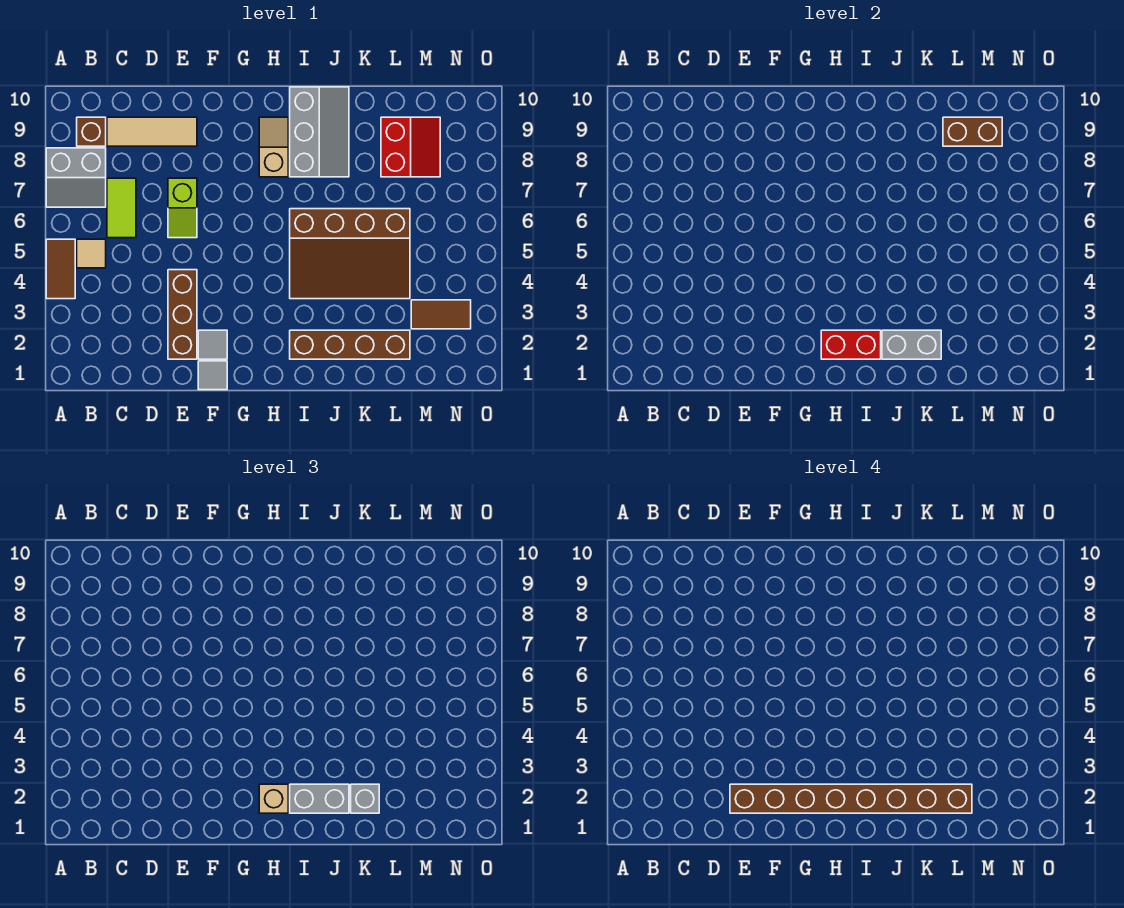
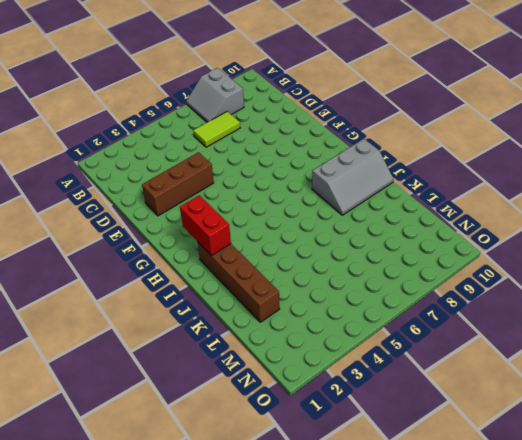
none -> brown tile A4:A5 level 1
none -> tan tile B5 level 1
none -> brown brick B9 level 1

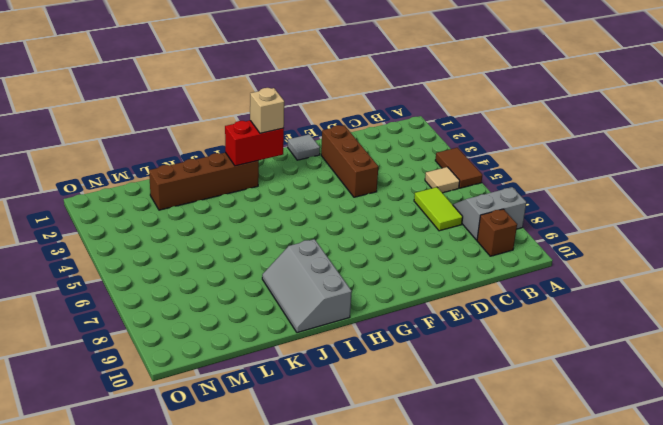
none -> tan tile C9:E9 level 1
none -> lime slope E6:E7 level 1 top 7
none -> grey tile F2 level 1

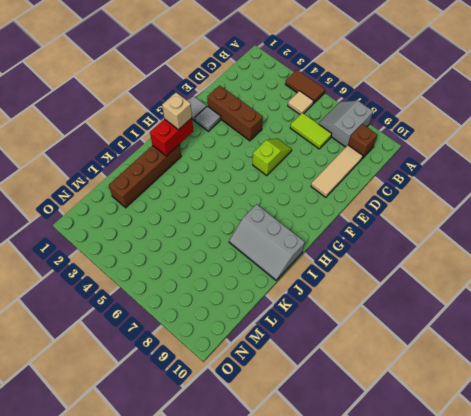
lime slope E6:F6 level 1 top F -> lime slope E6:E7 level 1 top 7
none -> tan slope H8:H9 level 1 top 8
none -> brown slope I4:L6 level 1 top 6
none -> red slope L8:M9 level 1 top L

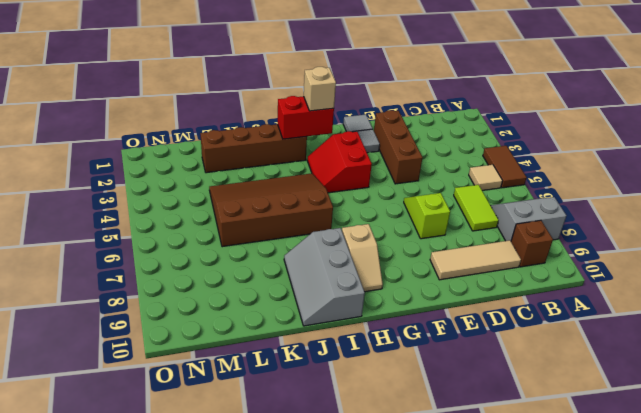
red slope G3:H4 level 1 top G -> red slope L8:M9 level 1 top L
none -> brown tile M3:N3 level 1
none -> grey brick J2:K2 level 2
none -> brown brick L9:M9 level 2

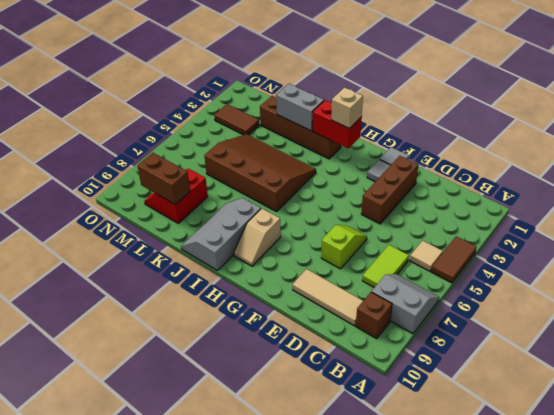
none -> grey brick I2:J2 level 3
none -> grey brick K2 level 3
none -> brown brick E2:L2 level 4

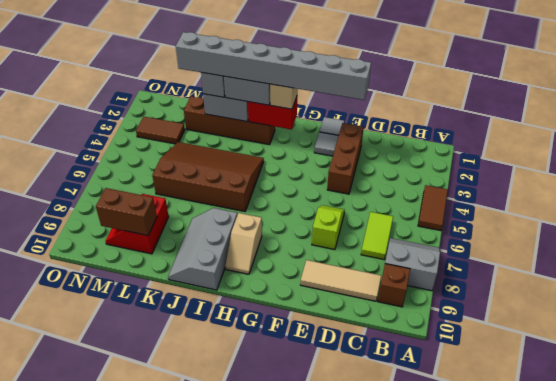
grey brick E2:L2 level 4 -> brown brick E2:L2 level 4
none -> tan tile B5 level 1

